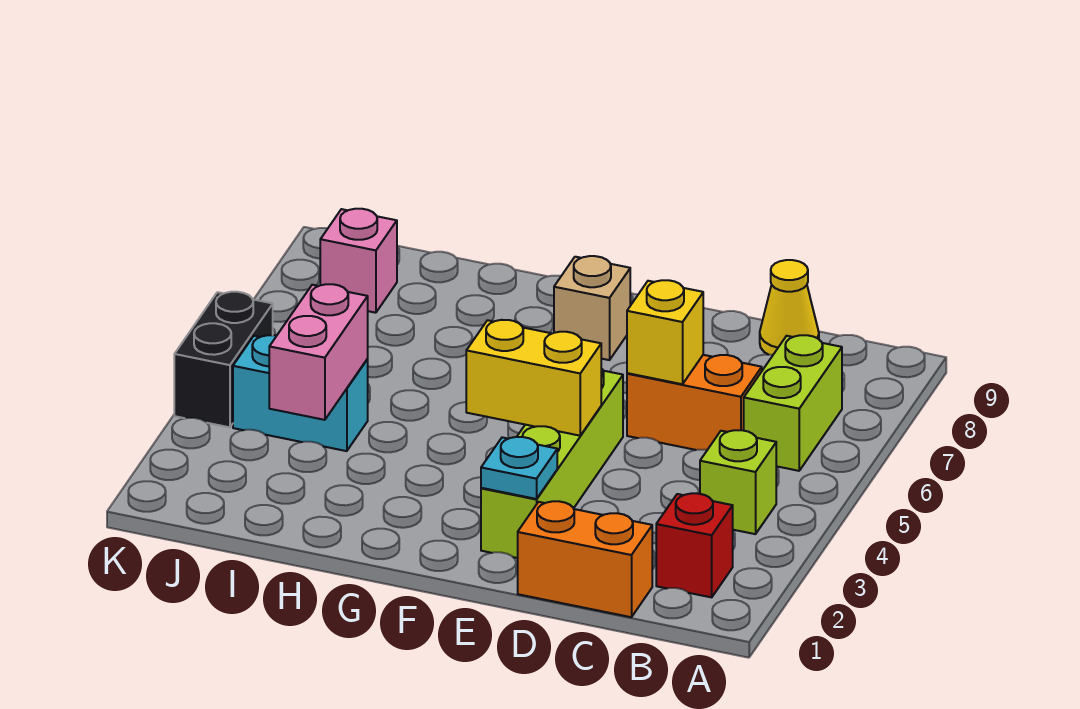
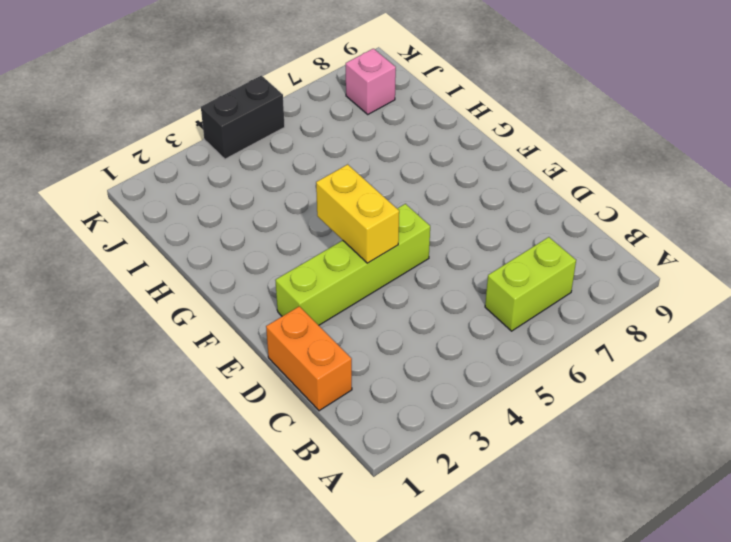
none -> red brick B2 level 1
none -> lime brick B4 level 1
none -> orange brick C6:D6 level 1

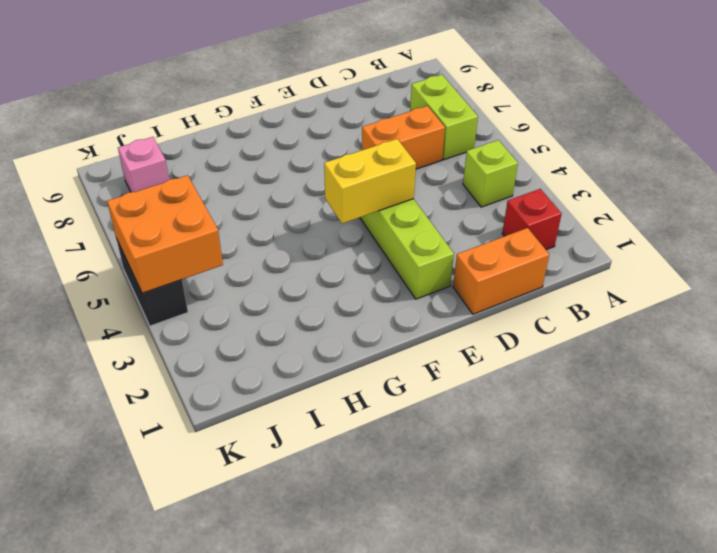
orange brick J4:K5 level 2 -> none
none -> yellow cone C9 level 1
none -> tan brick F8 level 1
none -> cyan brick I4:J4 level 1

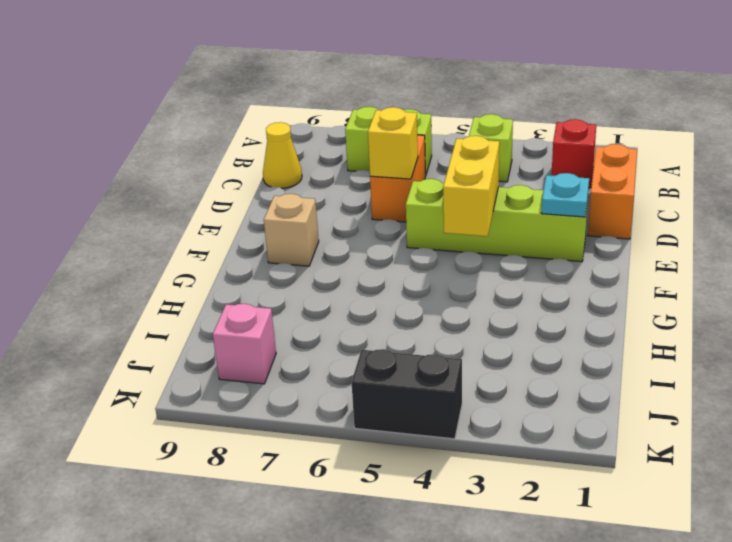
none -> cyan brick I4:J4 level 1
none -> pink brick I3:I4 level 2

